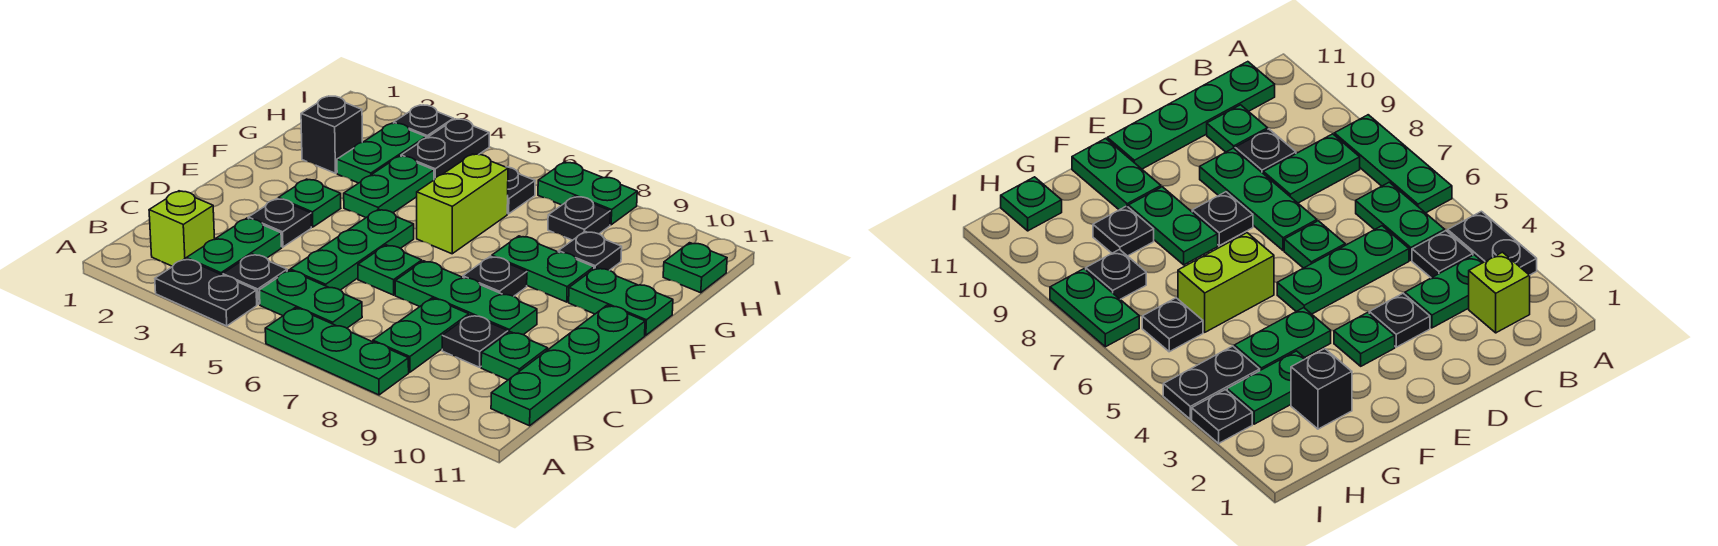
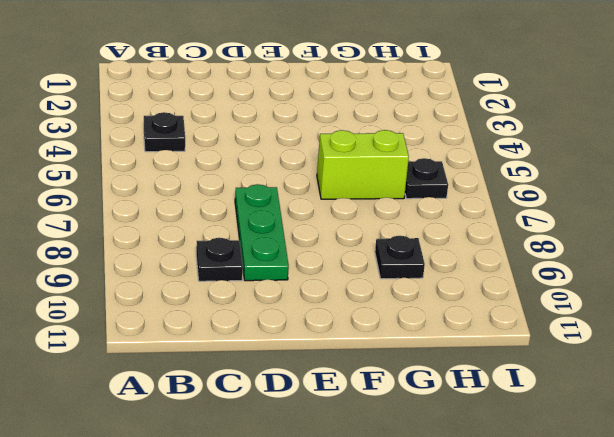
none -> black plate A3:A4 level 1
none -> green plate A6:A8 level 1
none -> lime brick B2 level 1

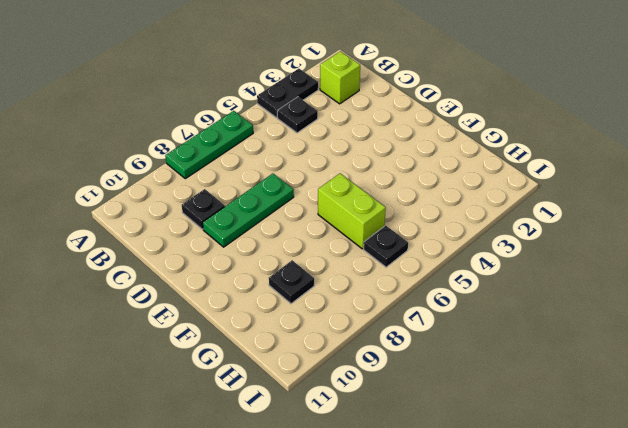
none -> green plate B3:C3 level 1
none -> green plate B5:B6 level 1
none -> green plate B8:C8 level 1

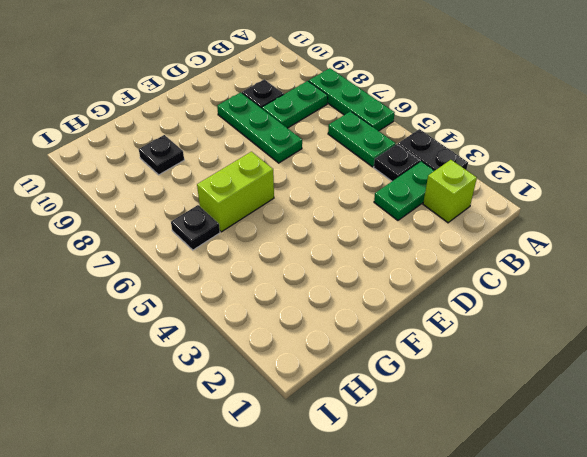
none -> green plate B11:E11 level 1
none -> green plate C5:E5 level 1
none -> green plate C10 level 1

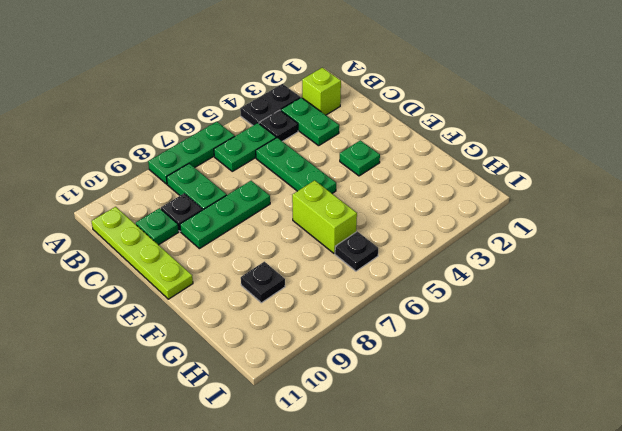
lime plate B11:E11 level 1 -> green plate B11:E11 level 1
none -> black plate D3 level 1
none -> green plate D6 level 1
none -> black plate E8 level 1

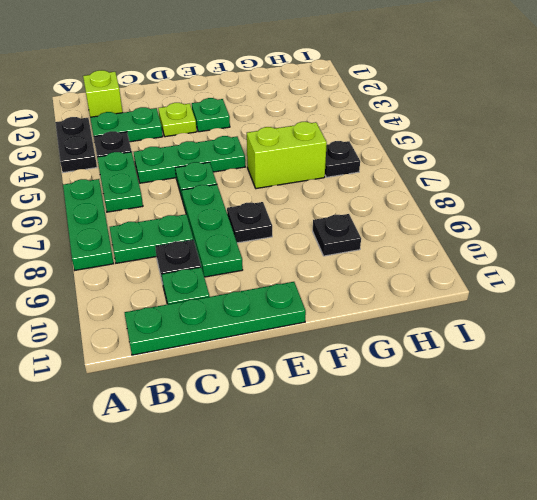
lime plate D3 level 1 -> black plate D3 level 1
none -> green plate F4:G4 level 1
none -> green plate F8:F9 level 1
none -> green plate F10:F11 level 1

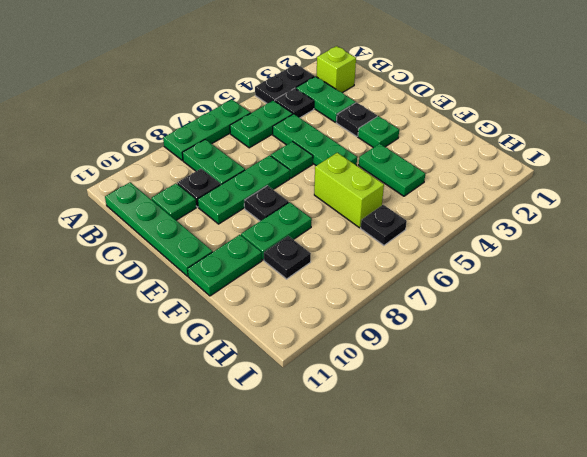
none -> black brick G2 level 1
none -> green plate G3:H3 level 1
none -> black plate H4:I4 level 1

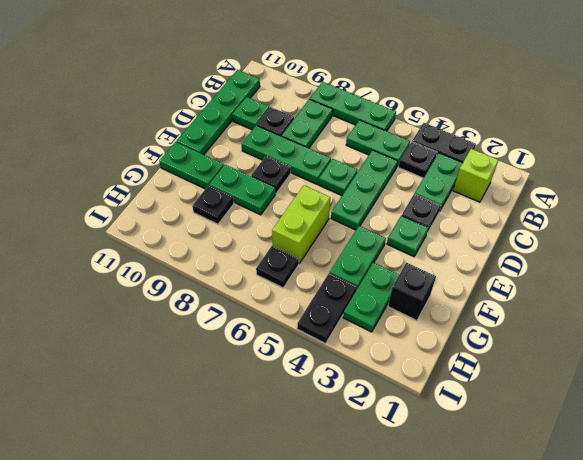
none -> black plate H8 level 1
none -> green plate H11 level 1
none -> black plate I3 level 1

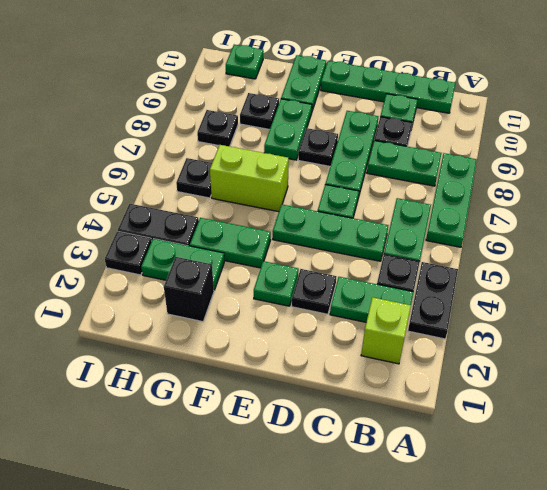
none -> green plate I7:I8 level 1

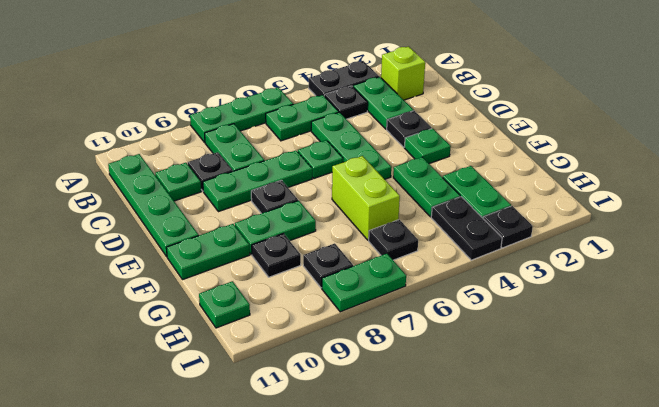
none -> black brick G2 level 1

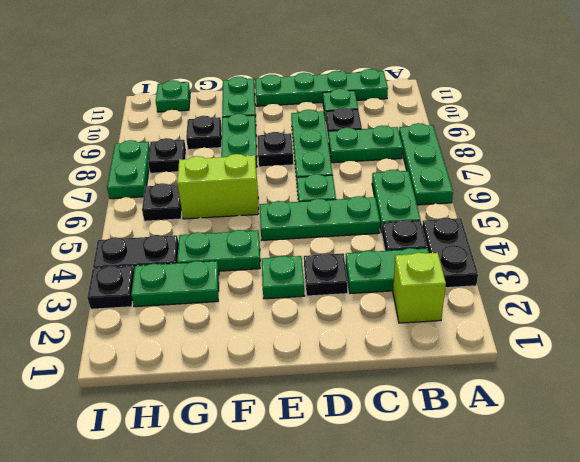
none -> black brick G2 level 1

